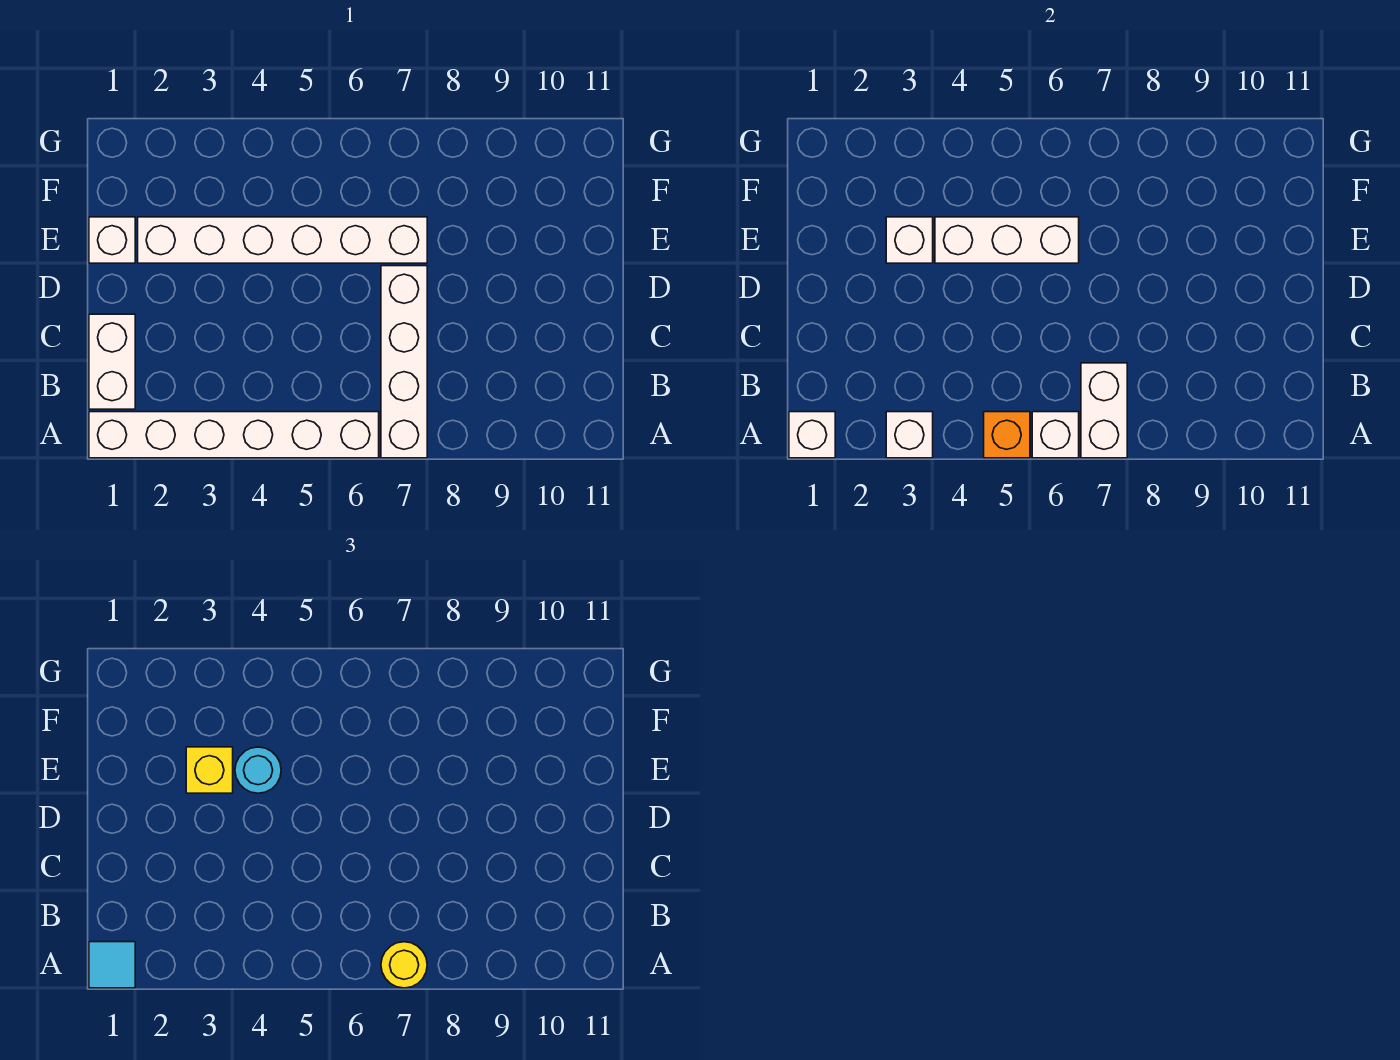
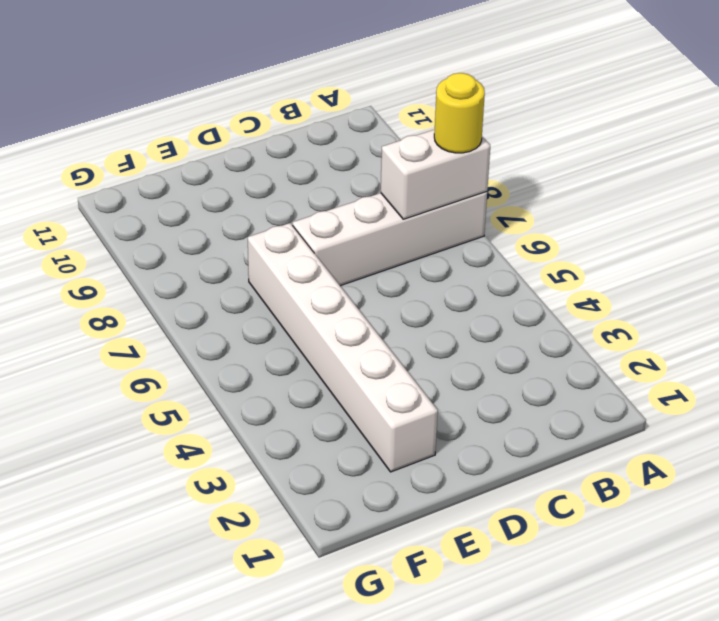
none -> white brick A1:A6 level 1
none -> white brick B1:C1 level 1
none -> white brick E1 level 1

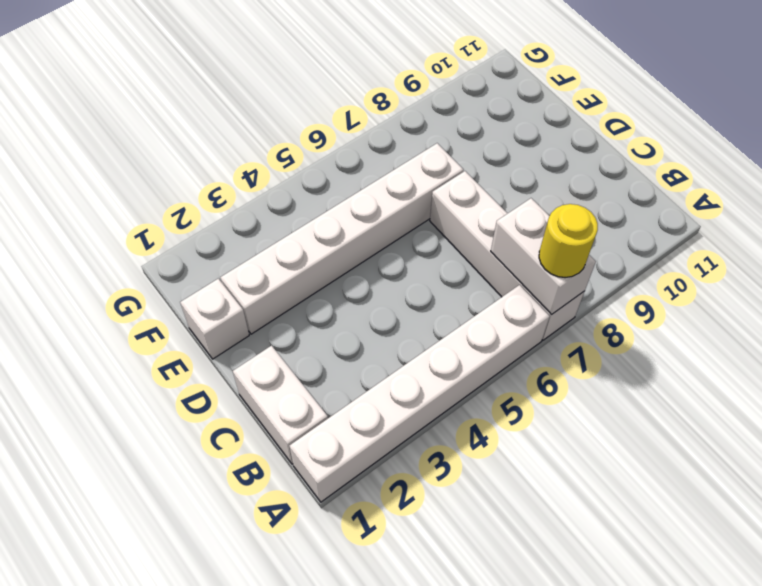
none -> white brick A1 level 2
none -> white brick A3 level 2
none -> orange brick A5 level 2

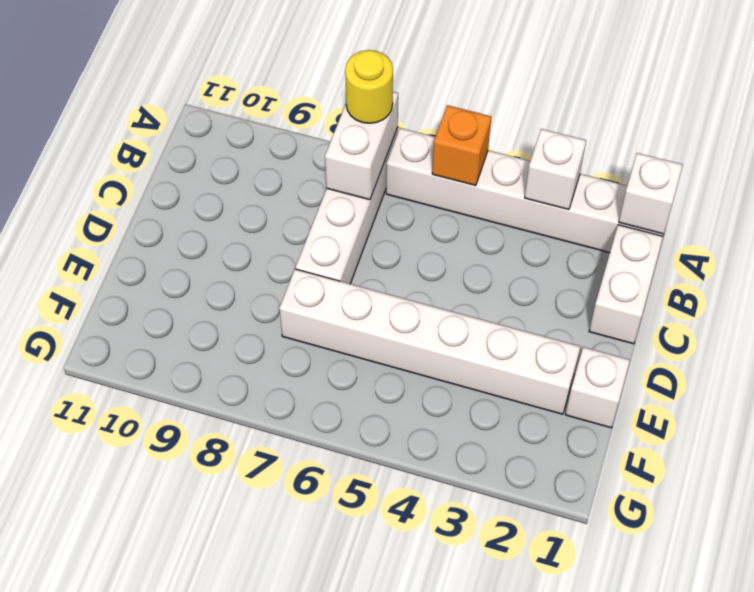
none -> white brick A6 level 2
none -> white brick E3 level 2
none -> white brick E4:E6 level 2

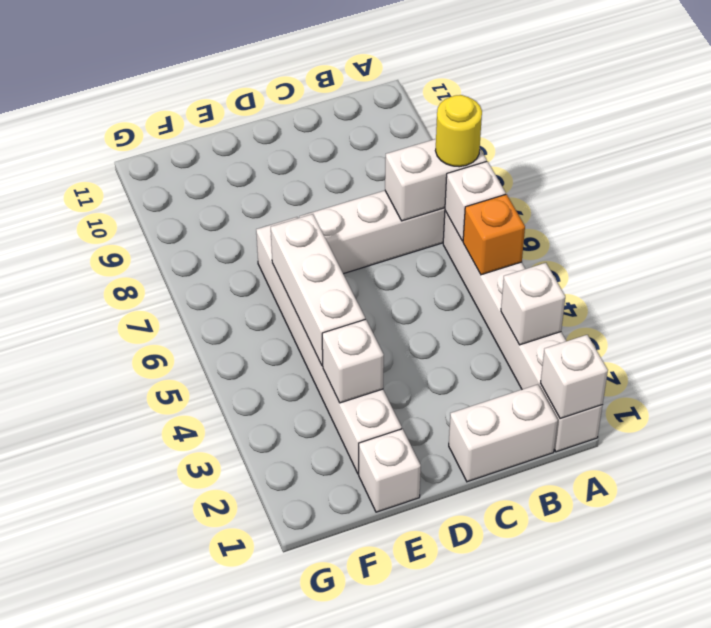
none -> cyan tile A1 level 3
none -> yellow brick E3 level 3
none -> cyan round brick E4 level 3

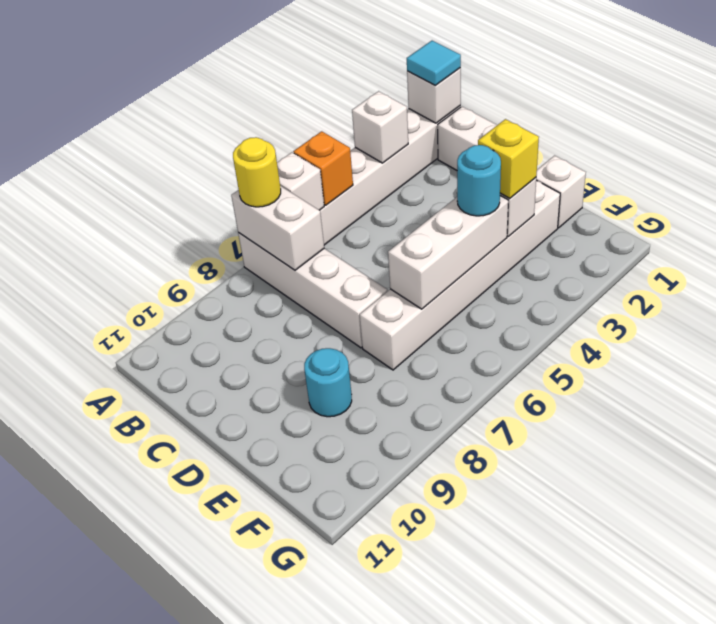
cyan round brick E9 level 1 -> none

